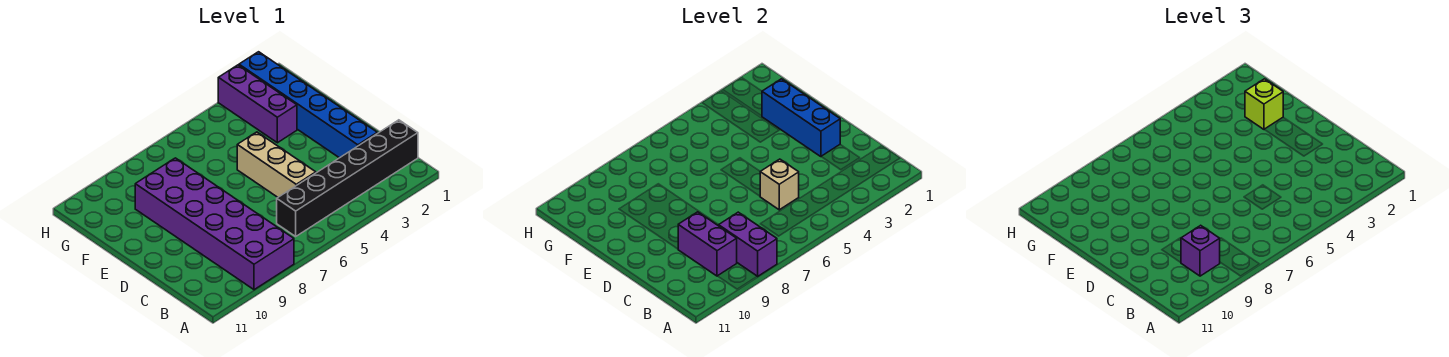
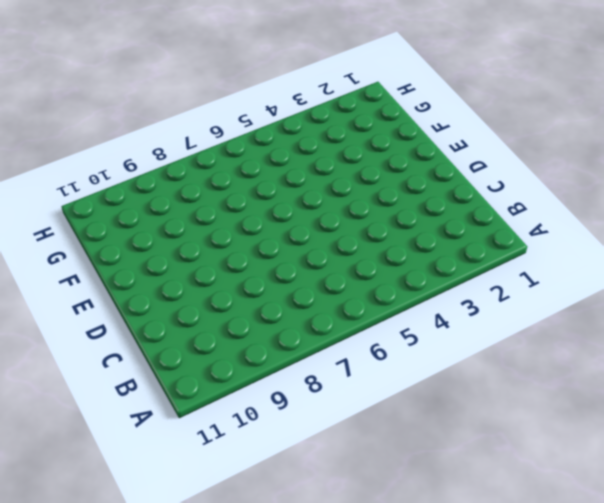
none -> purple brick A8:F9 level 1
none -> black brick B1:B6 level 1

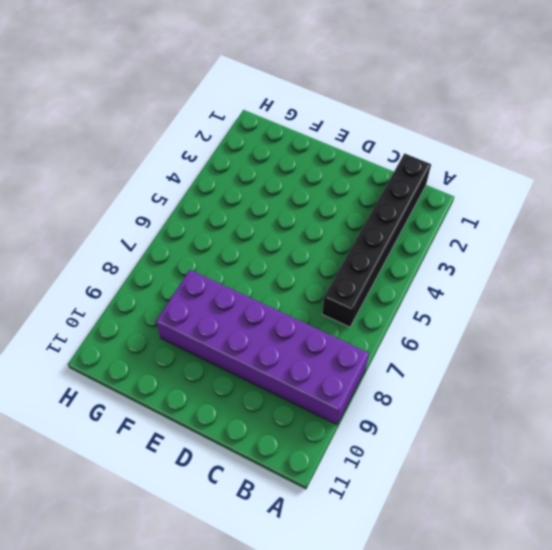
none -> blue brick C2:H2 level 1
none -> tan brick C5:E5 level 1

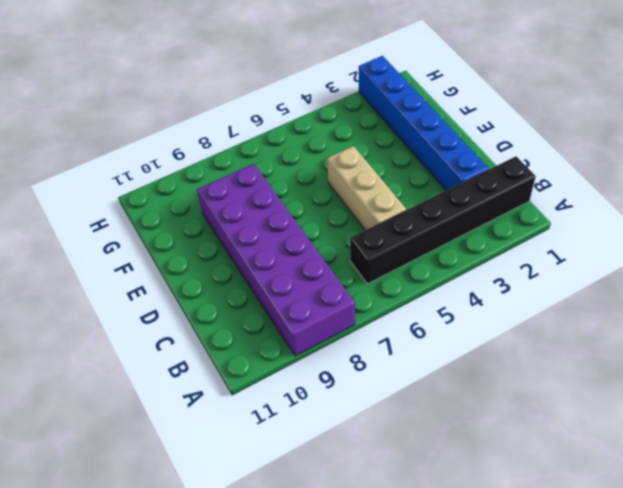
none -> purple brick F3:H3 level 1
none -> purple brick A8:B8 level 2

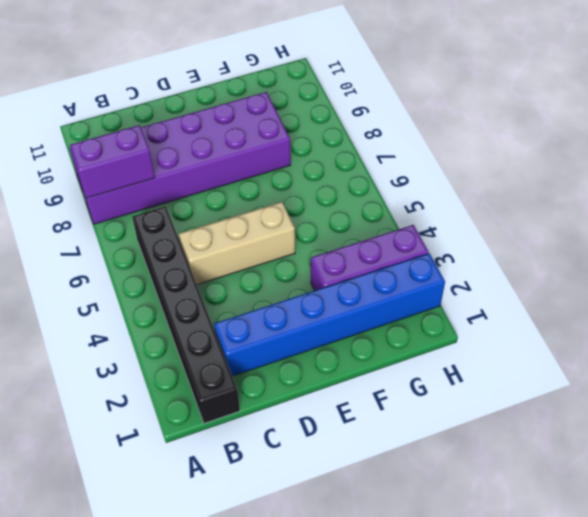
none -> purple brick B9:C9 level 2
none -> tan brick C5 level 2

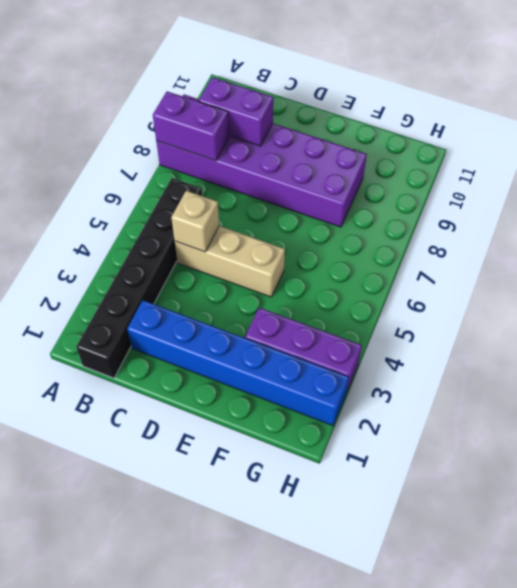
none -> blue brick D2:F2 level 2
none -> purple brick B9 level 3

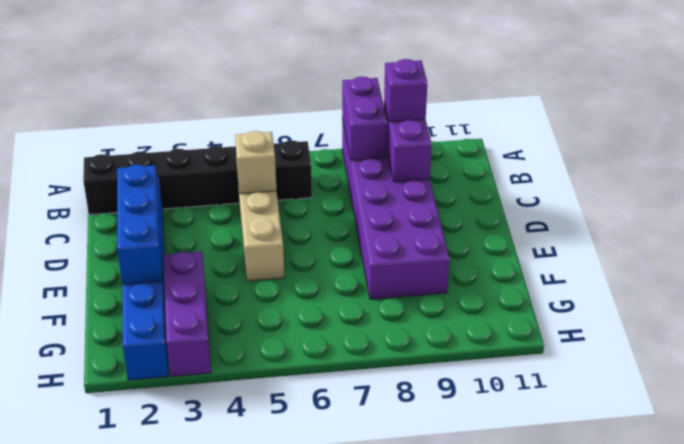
none -> lime brick F2 level 3

